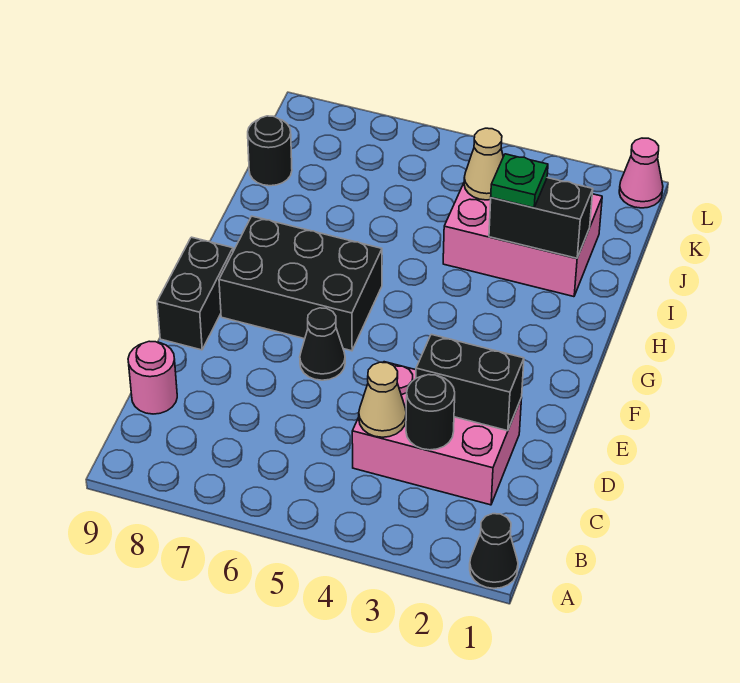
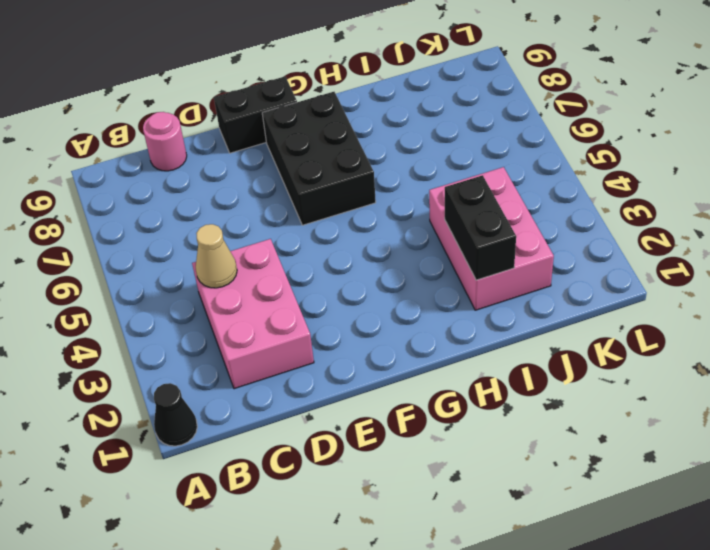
none -> black cone E6 level 1
none -> black round brick J9 level 1
none -> pink cone L1 level 1

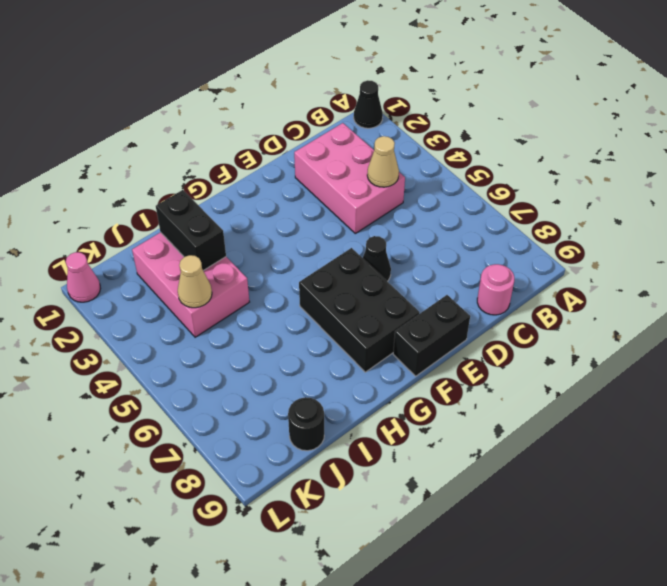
none -> black round brick C3 level 2
none -> black brick D2:D3 level 2
none -> green plate I3 level 3

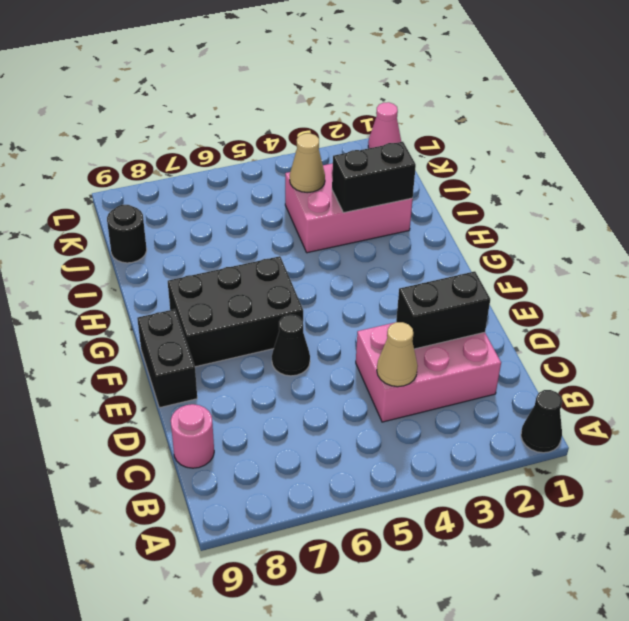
none -> black round brick C3 level 2
none -> green plate I3 level 3

